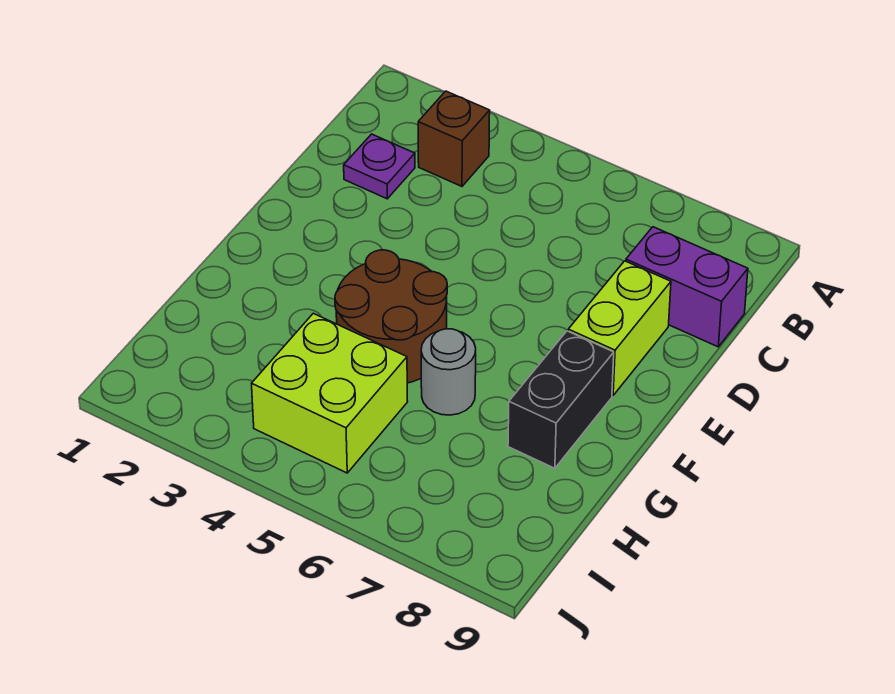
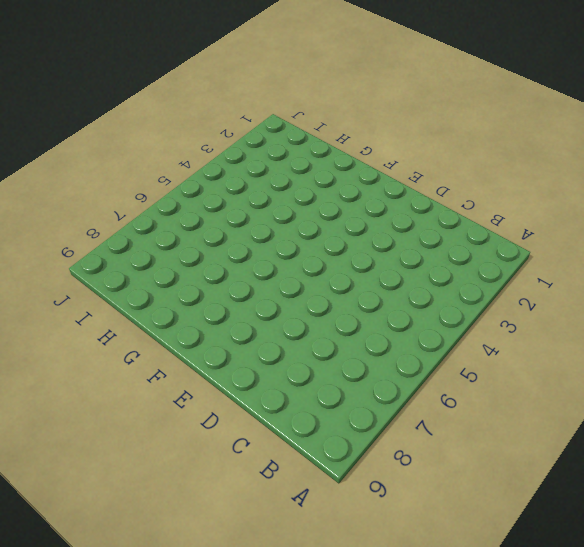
none -> brown brick B3 level 1
none -> purple plate C2 level 1

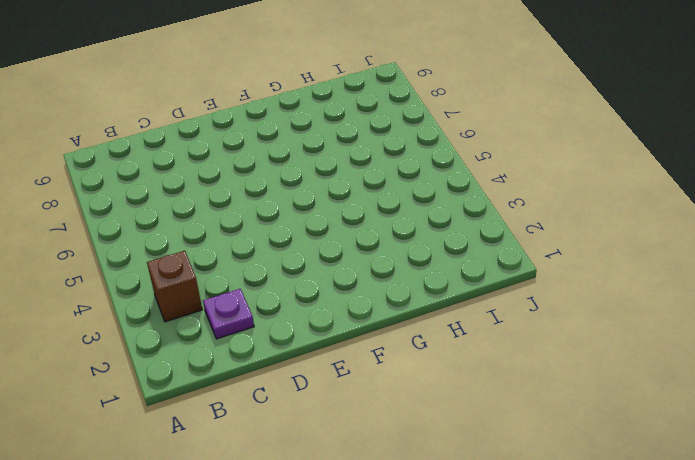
none -> purple brick C8:C9 level 1
none -> lime brick D8:E8 level 1

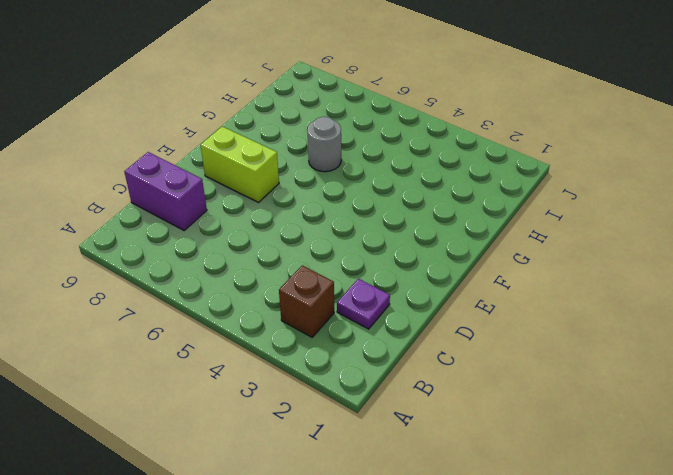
lime brick E7:E8 level 1 -> lime brick D8:E8 level 1
none -> brown round brick F4:G5 level 1
none -> black brick F8:G8 level 1

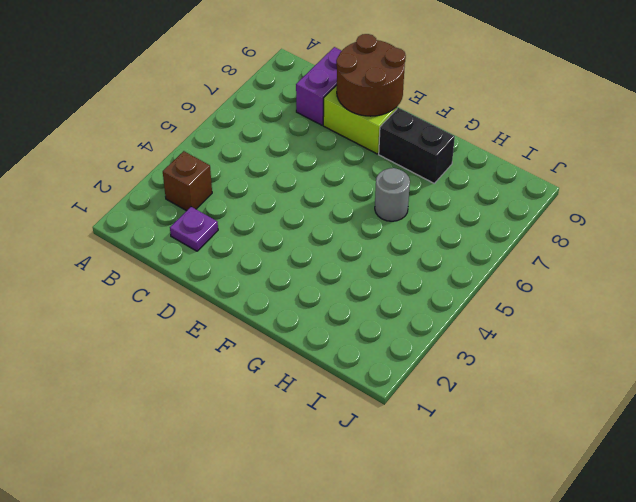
brown round brick D8:E9 level 2 -> brown round brick F4:G5 level 1
none -> lime brick H4:I5 level 1

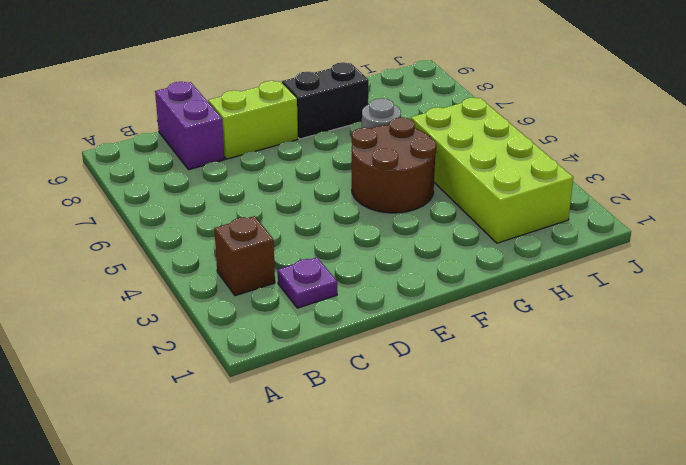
lime brick H2:I5 level 1 -> lime brick H4:I5 level 1

